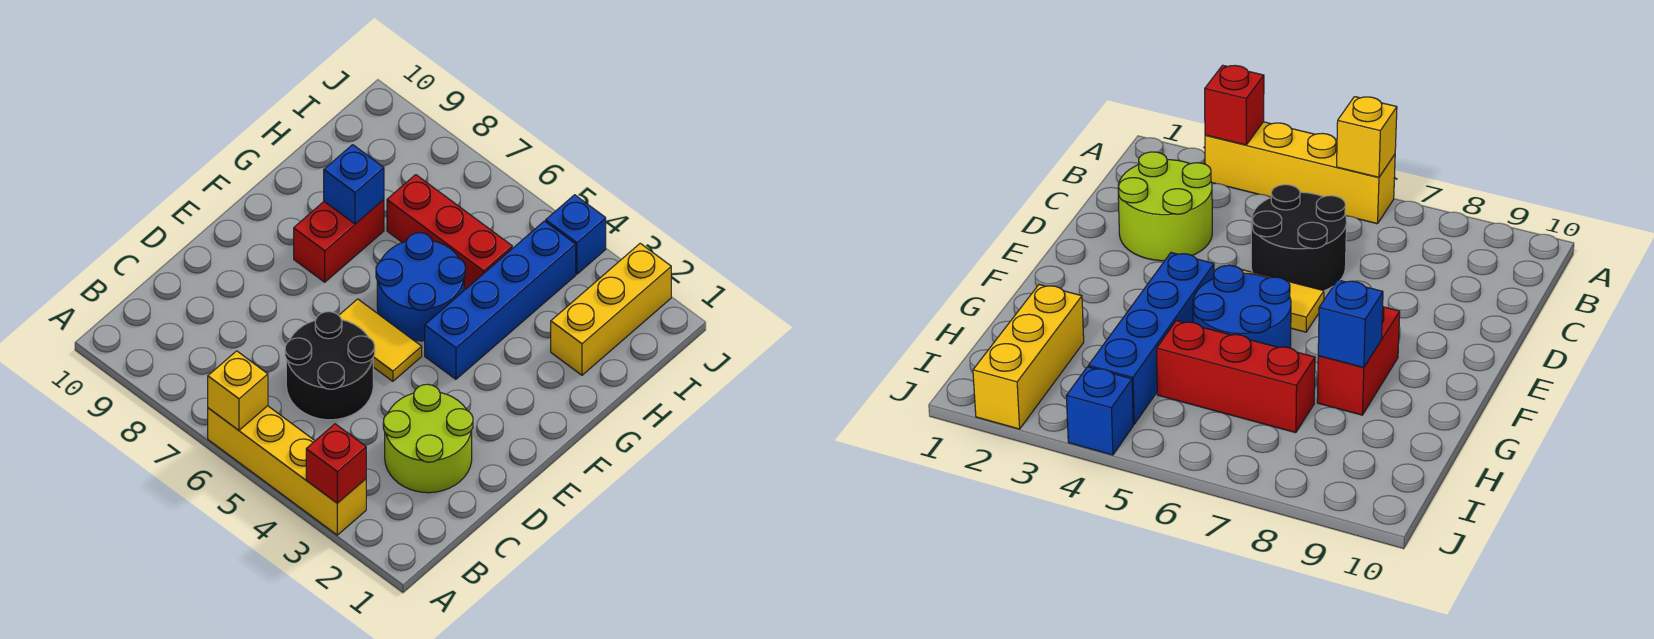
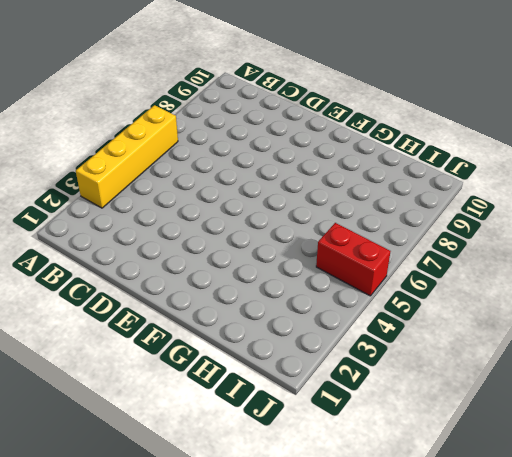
red brick I5:J5 level 1 -> red brick F8:G8 level 1
none -> lime round brick C2:D3 level 1
none -> black round brick C5:D6 level 1
none -> yellow tile E5:E6 level 1

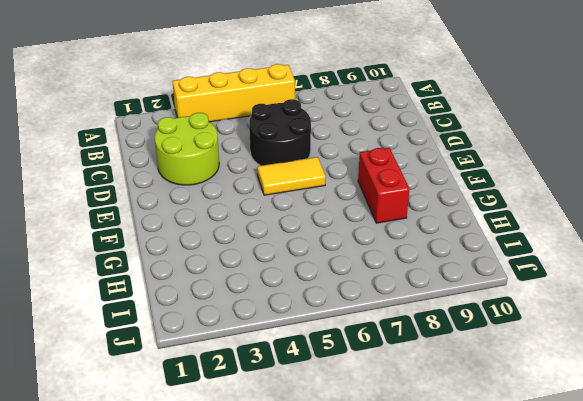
none -> blue brick F4:I4 level 1
none -> blue round brick F5:G6 level 1
none -> yellow brick H2:J2 level 1

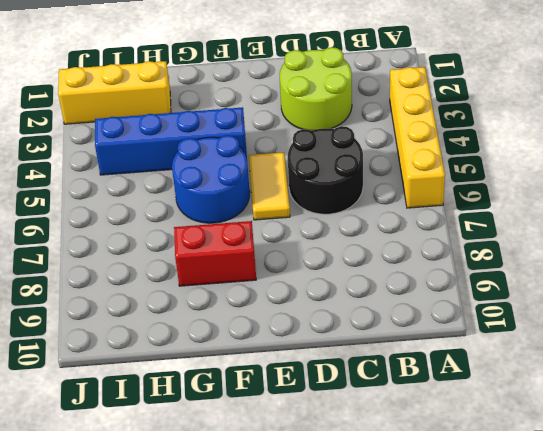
none -> red brick H5:H7 level 1
none -> blue brick J4 level 1
none -> red brick A3 level 2

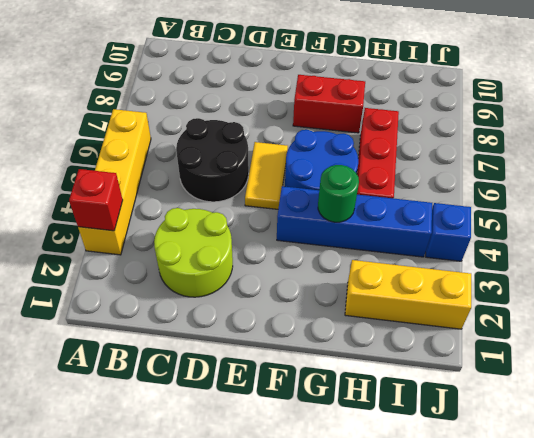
green round brick G4 level 2 -> none
none -> yellow brick A6 level 2
none -> blue brick G8 level 2

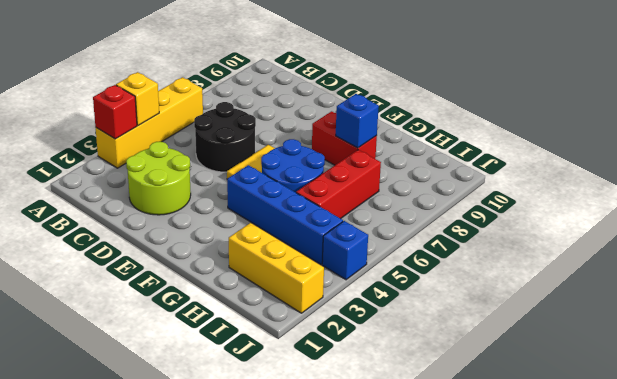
yellow brick A4 level 2 -> yellow brick A6 level 2

